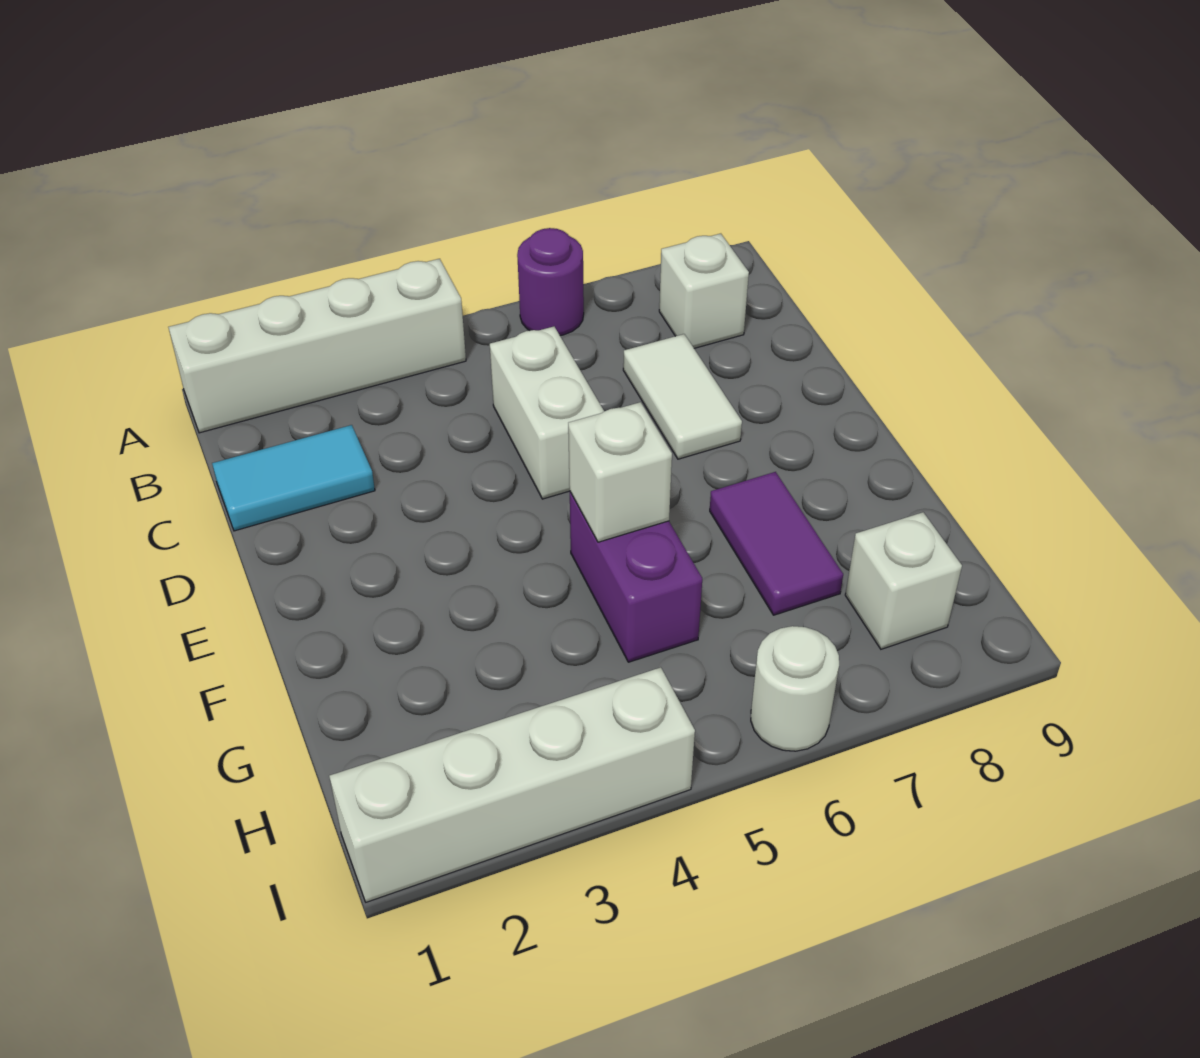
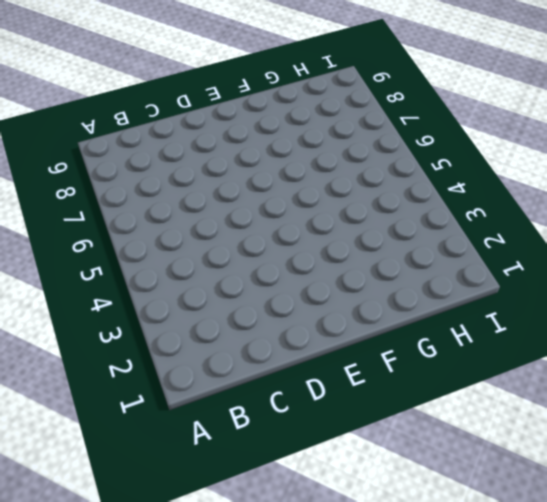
none -> white brick A1:A4 level 1
none -> purple round brick A6 level 1
none -> white brick B8 level 1

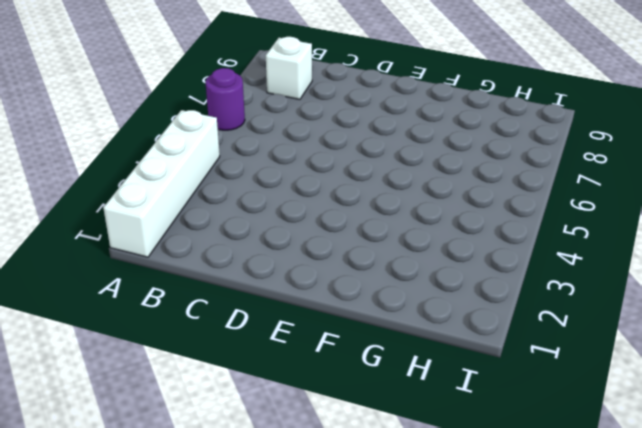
none -> cyan tile C1:C2 level 1
none -> white brick C5:D5 level 1
none -> white tile C7:D7 level 1

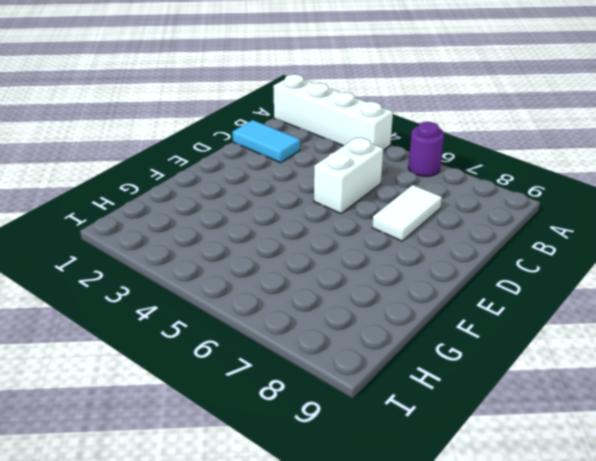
none -> white brick B8 level 1
none -> purple brick F5:G5 level 1
none -> purple tile F7:G7 level 1

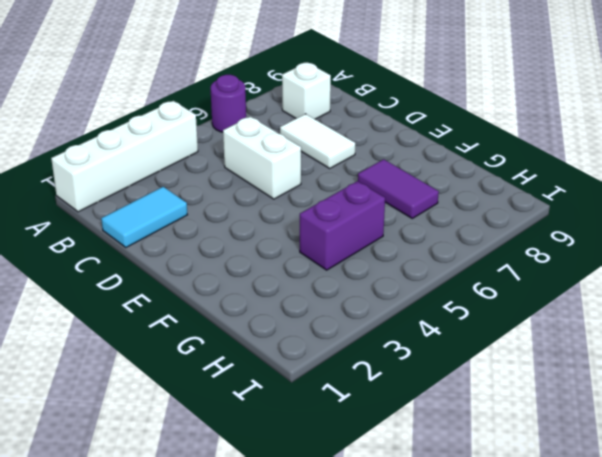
purple brick G4:G5 level 1 -> purple brick F5:G5 level 1
none -> white brick H8 level 1
none -> white brick I1:I4 level 1
none -> white round brick I6 level 1

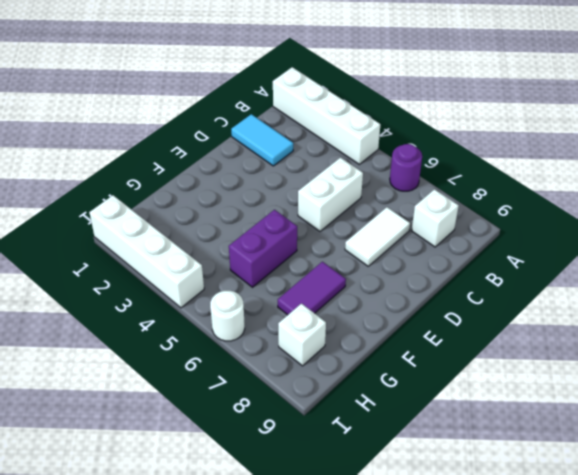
none -> white brick F5 level 2

